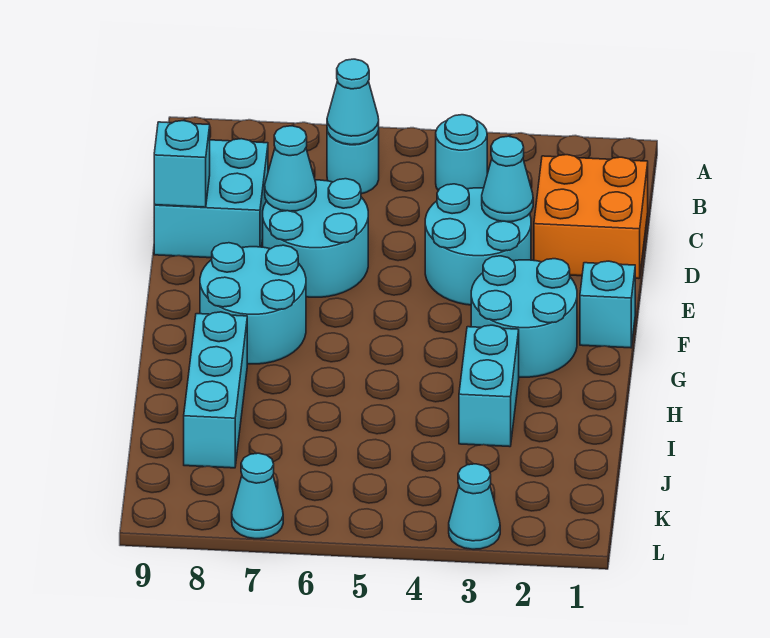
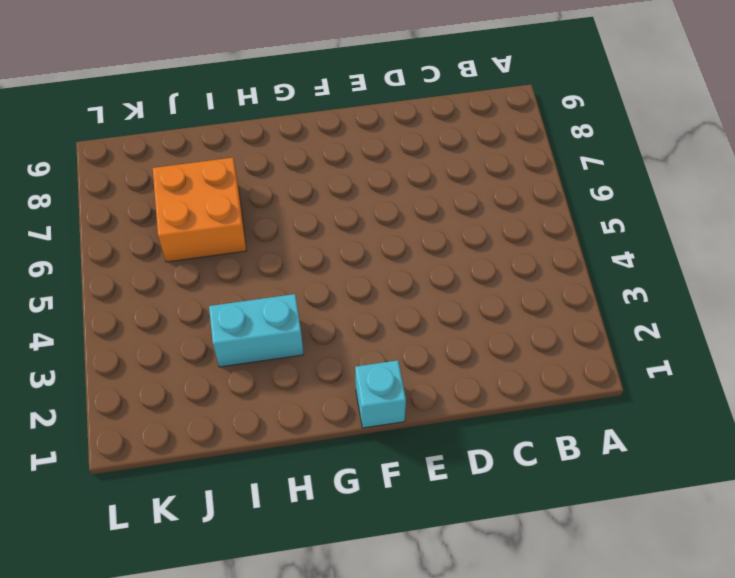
orange brick I6:J7 level 1 -> orange brick C1:D2 level 1
none -> cyan round brick B4 level 1
none -> cyan round brick B6 level 1
none -> cyan brick C8:D9 level 1

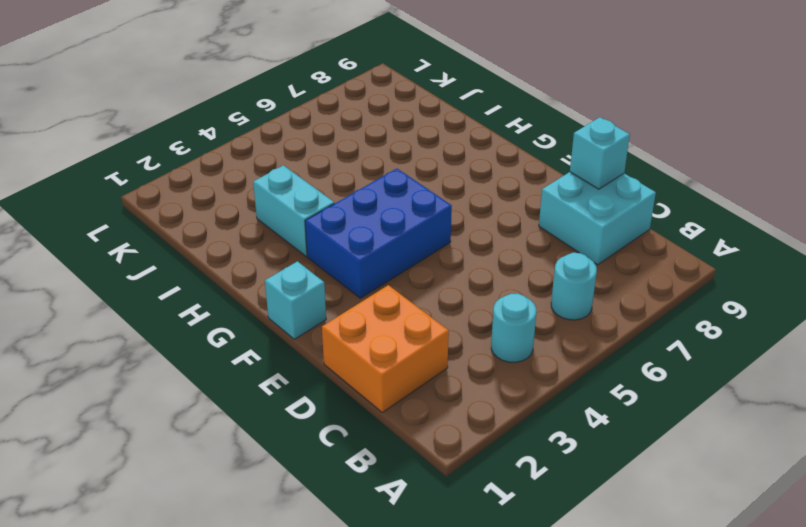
blue brick F3:G5 level 1 -> cyan round brick F2:G3 level 1
none -> cyan round brick D3:E4 level 1
none -> cyan round brick D6:E7 level 1
none -> cyan round brick F7:G8 level 1

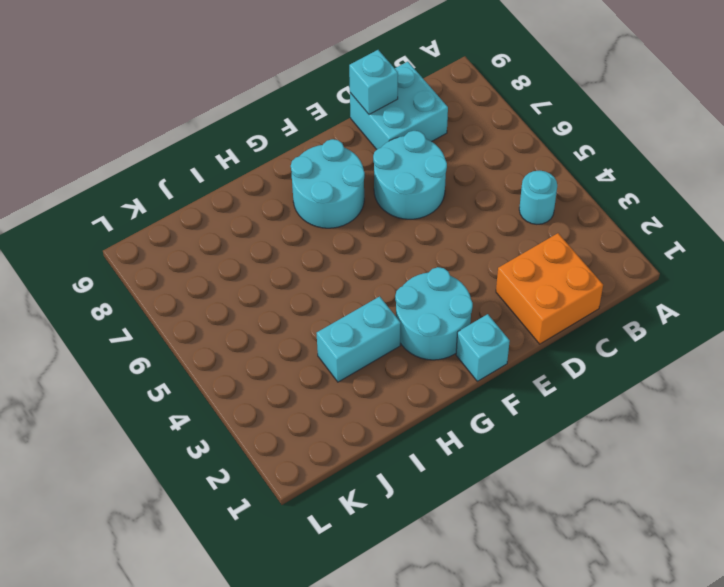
none -> cyan round brick B6 level 1
none -> cyan round brick D3:E4 level 1
none -> cyan brick H8:J8 level 1

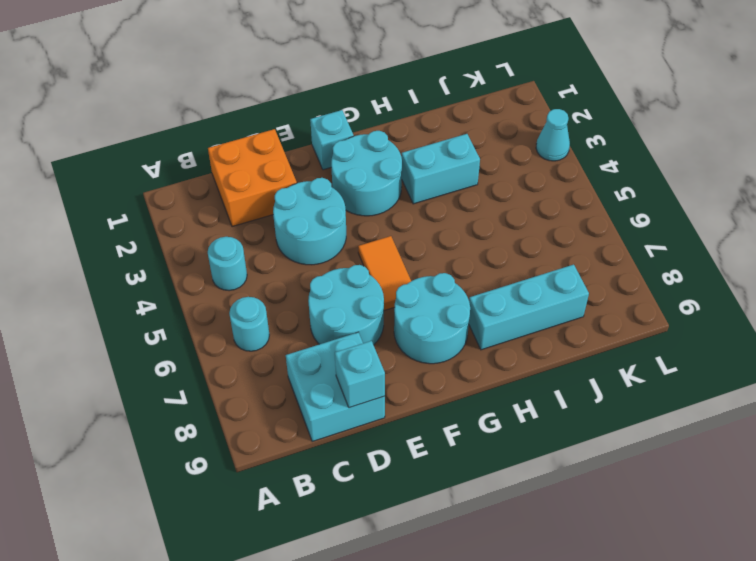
orange tile F5:F6 level 1 -> none
none -> cyan cone L7 level 1
none -> cyan cone B6 level 2
none -> cyan cone D3 level 2

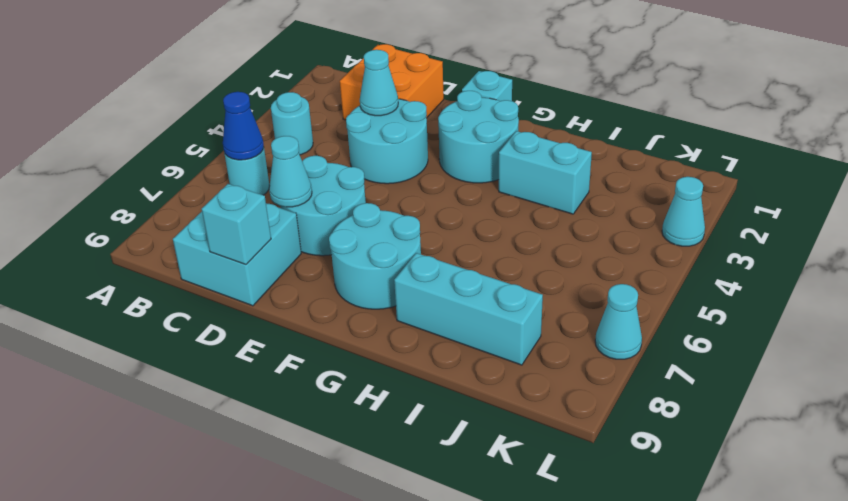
blue cone B6 level 2 -> cyan cone B6 level 2

